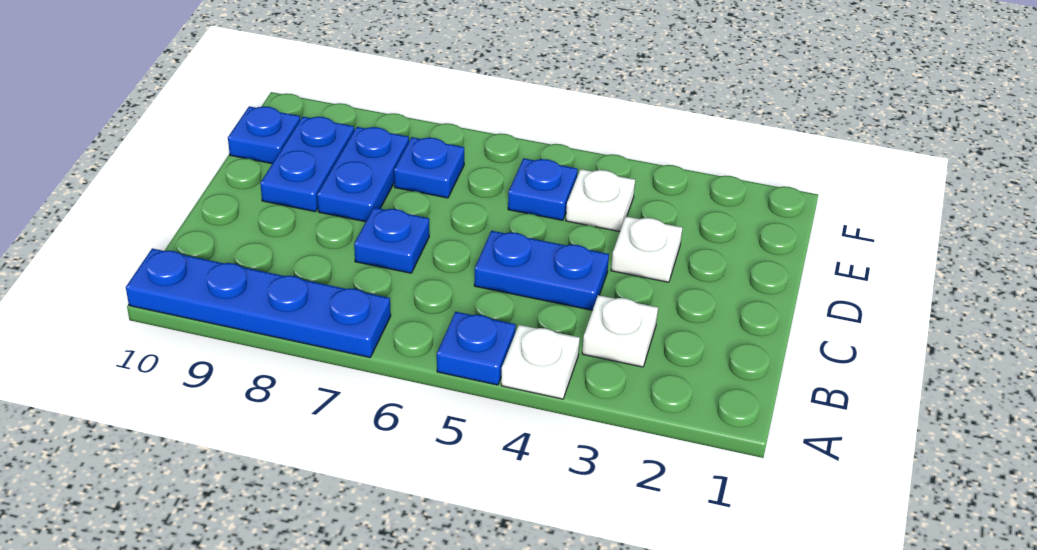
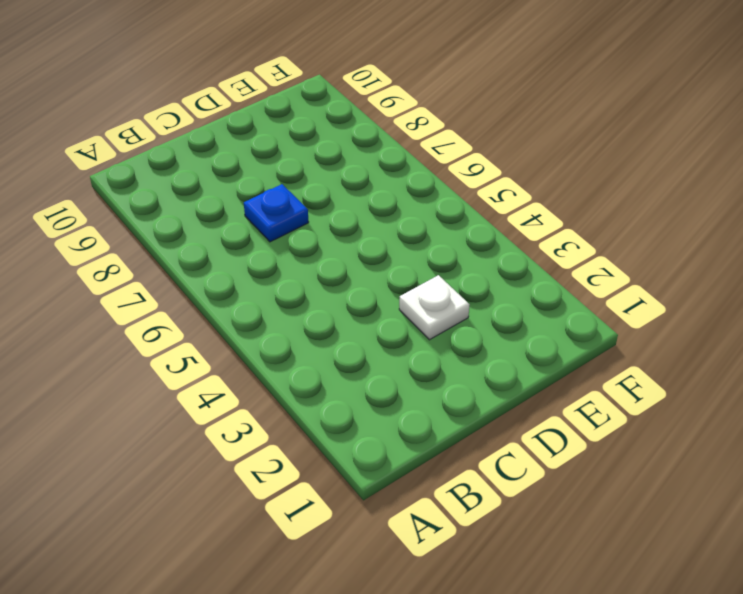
none -> white plate A4 level 1
none -> blue plate A5 level 1
none -> blue plate A7:A10 level 1

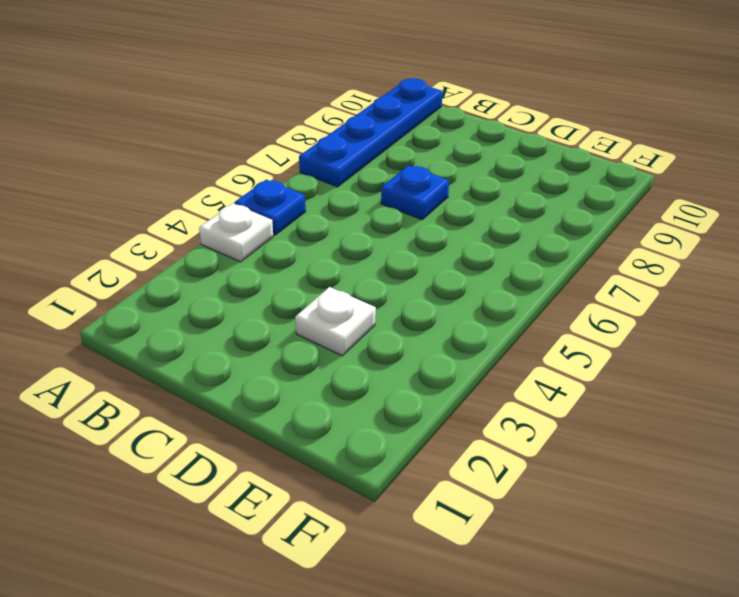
none -> white plate B3 level 1
none -> blue plate C4:C5 level 1
none -> blue plate D8:E8 level 1

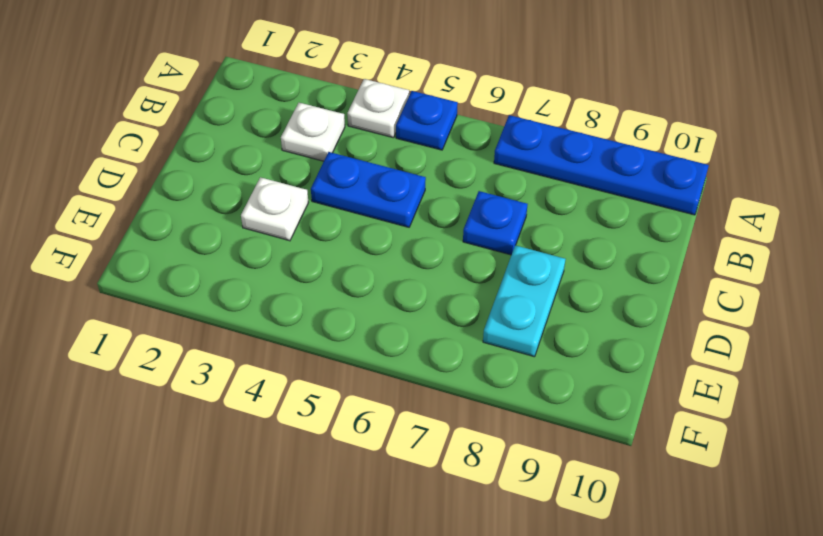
cyan plate D8:E8 level 1 -> blue plate D8:E8 level 1
none -> blue plate D9:E9 level 1
none -> white plate E4 level 1
none -> blue plate E5 level 1

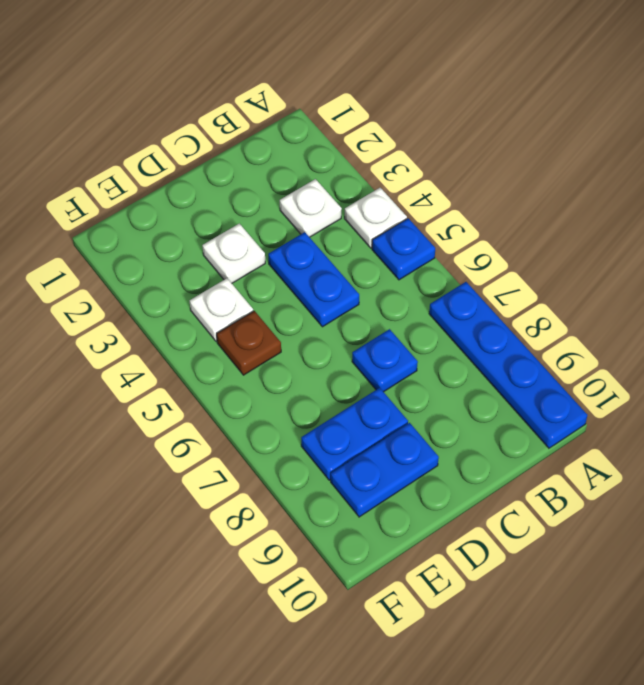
brown plate E5 level 1 -> blue plate E5 level 1
none -> blue plate E7 level 1
none -> blue plate E10 level 1

